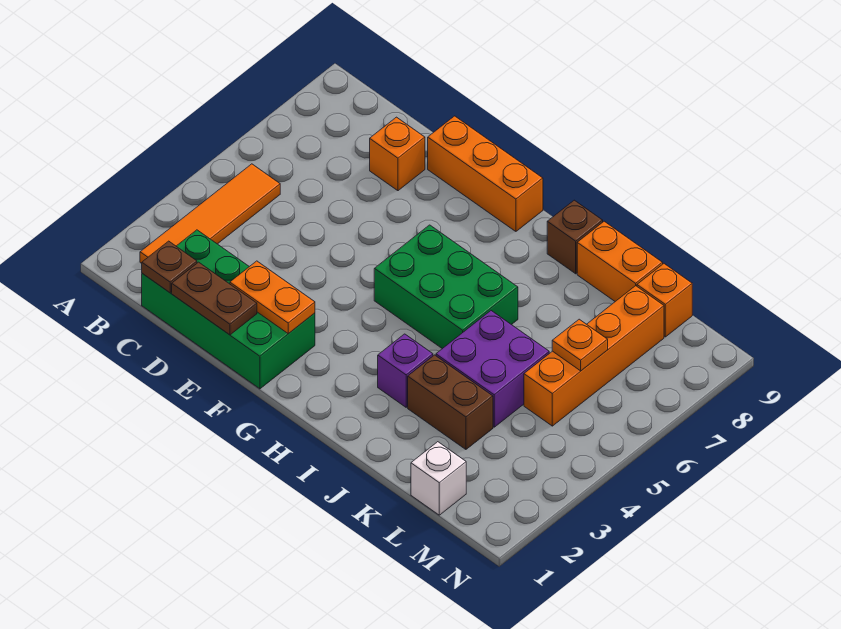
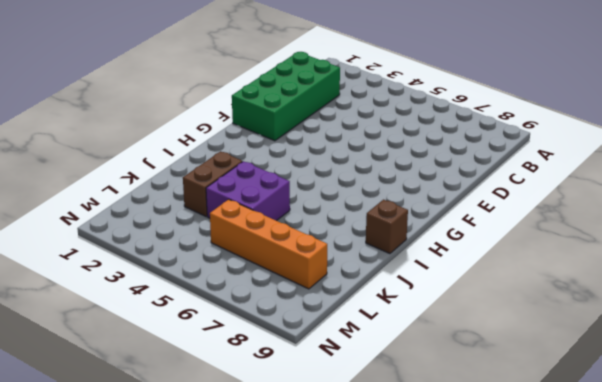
none -> orange tile B2:B5 level 1
none -> orange brick D8 level 1
none -> orange brick E9:G9 level 1

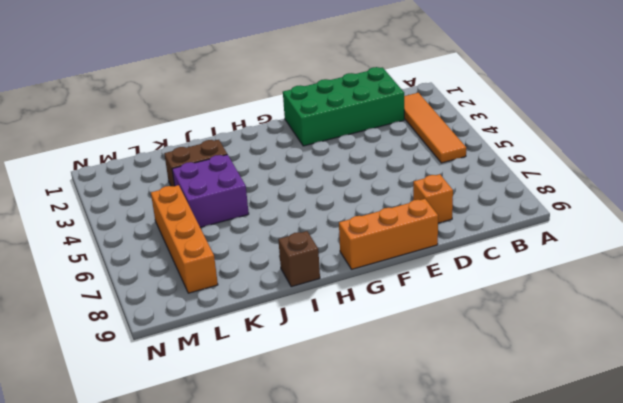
none -> green brick G5:I6 level 1
none -> purple brick I3 level 1
none -> orange brick J9:K9 level 1

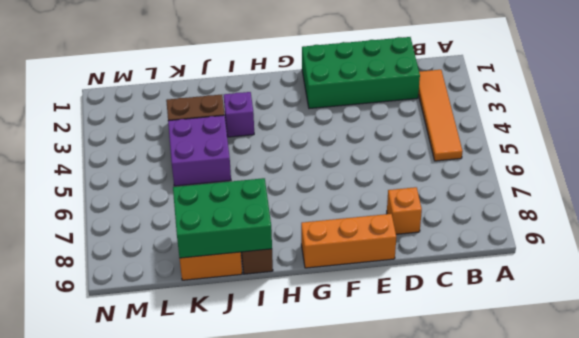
green brick I8:K9 level 2 -> green brick G5:I6 level 1
none -> white brick L1 level 1
none -> orange brick L5:L8 level 1
none -> orange brick L9 level 1

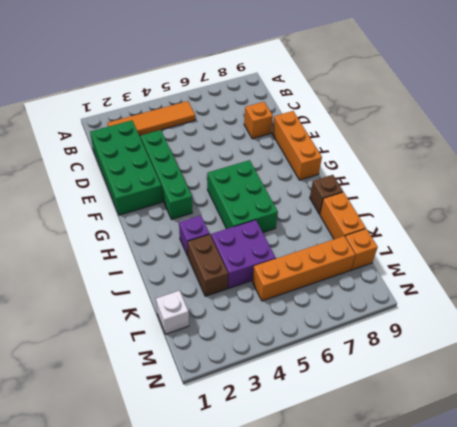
green brick D3:G3 level 1 -> none
none -> brown plate C1 level 2
none -> brown plate D1:E1 level 2
none -> orange plate E2:F2 level 2

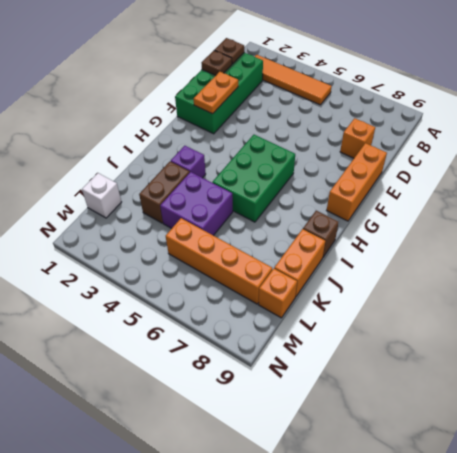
brown plate D1 level 2 -> brown plate D1:E1 level 2
none -> orange plate L6 level 2

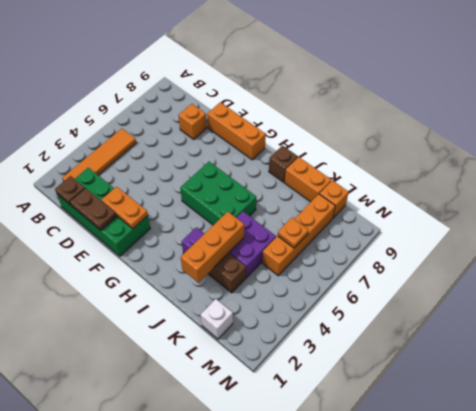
orange brick J2:J4 level 2 -> none

